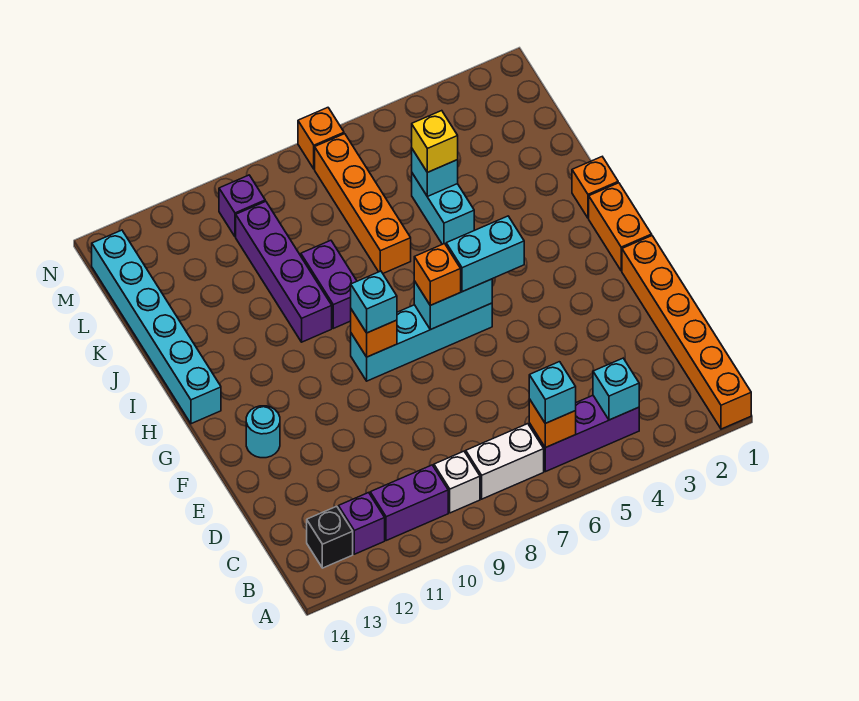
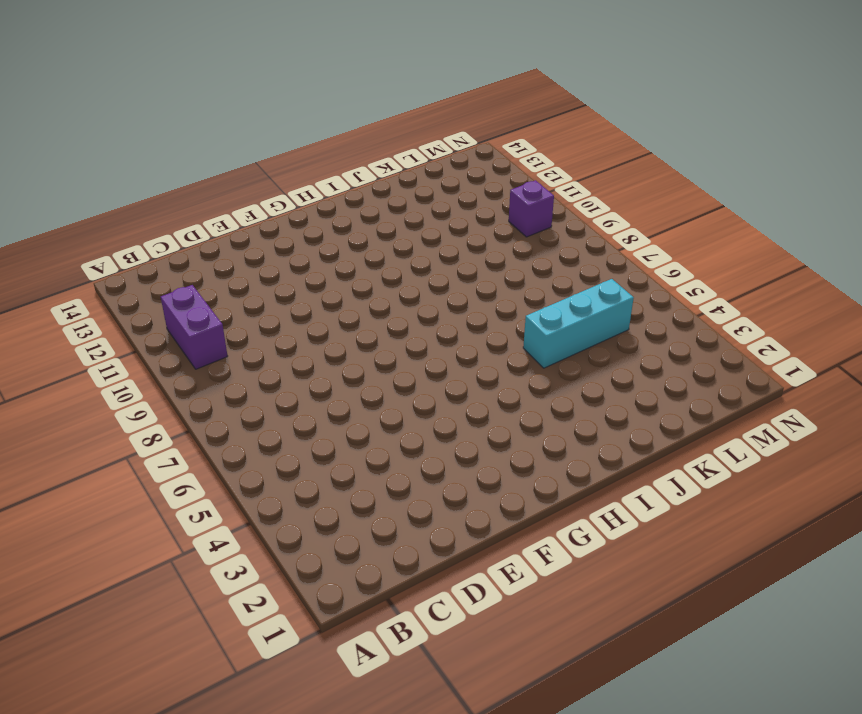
cyan brick J5:L5 level 1 -> cyan brick J5:K5 level 1
none -> orange brick A1:F1 level 1
none -> purple brick B4:B6 level 1
none -> white brick B7:B8 level 1

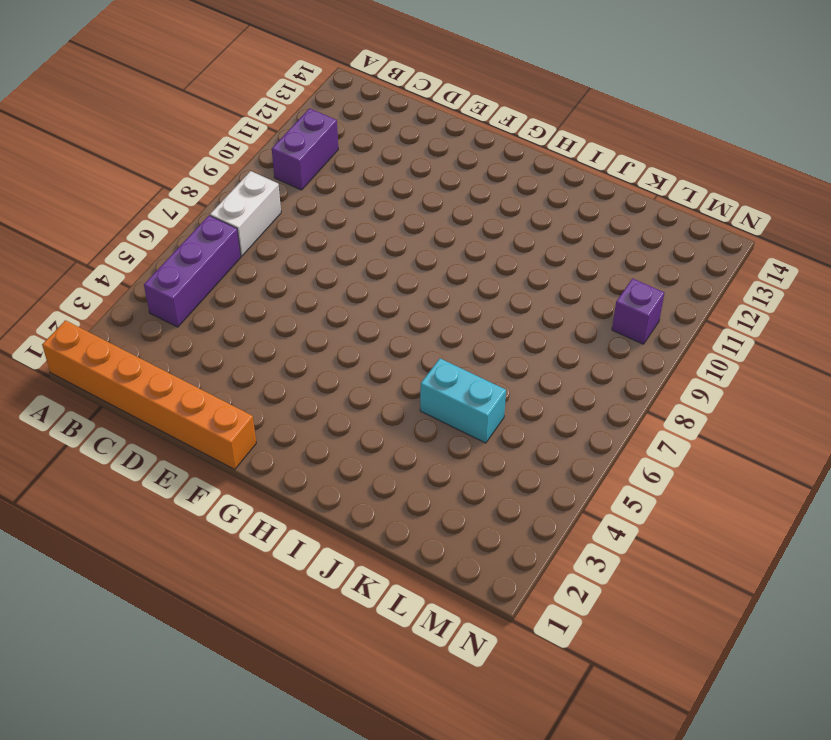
none -> white brick B9 level 1
none -> purple brick B12 level 1
none -> black brick B13 level 1

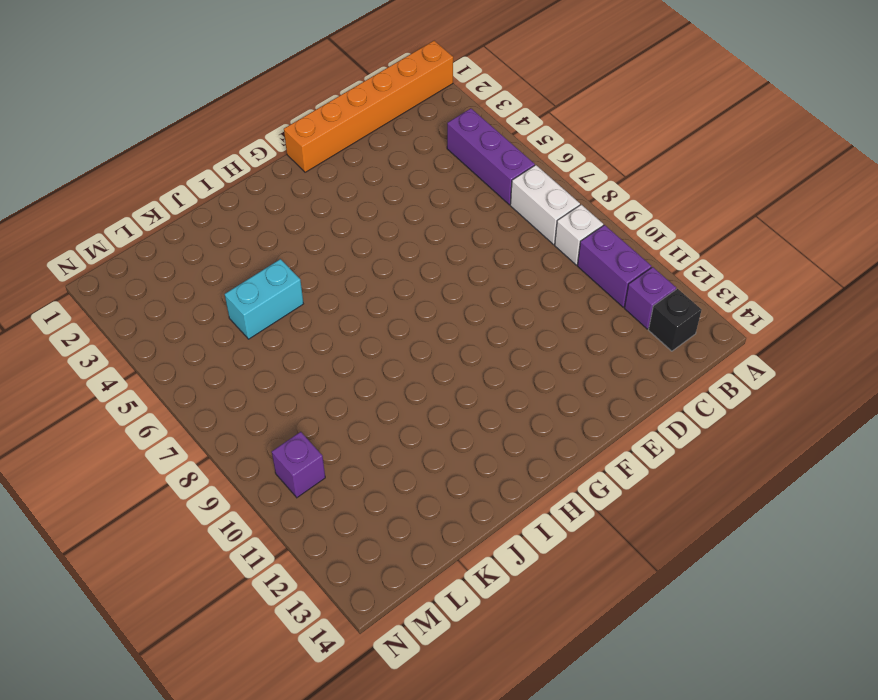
none -> cyan round brick F13 level 1
none -> orange brick G1:H1 level 1
none -> cyan brick G6:G9 level 1

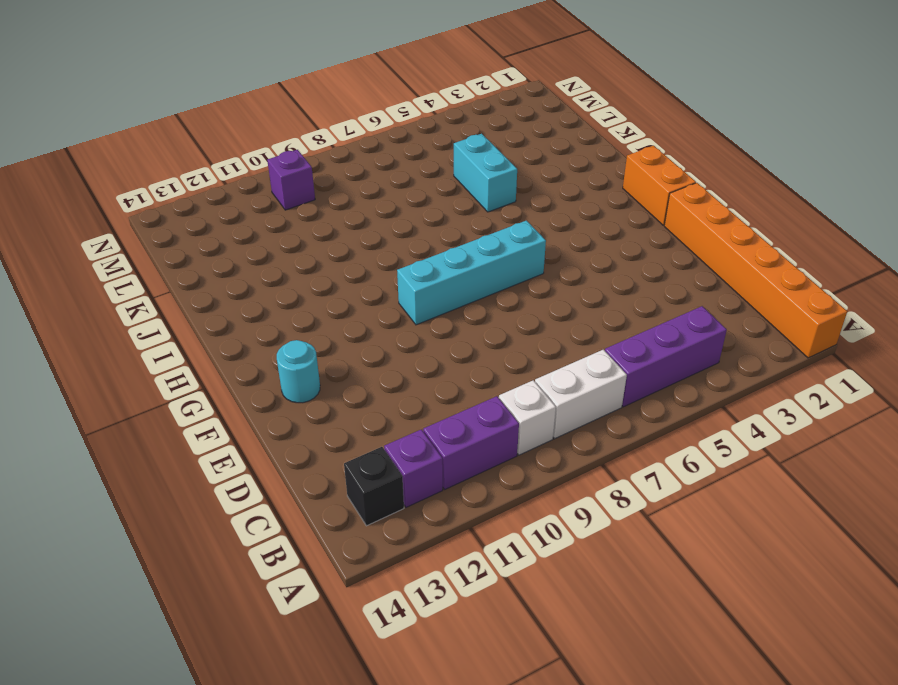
none -> cyan brick H14:M14 level 1
none -> orange brick I1 level 1
none -> purple brick I9:J9 level 1

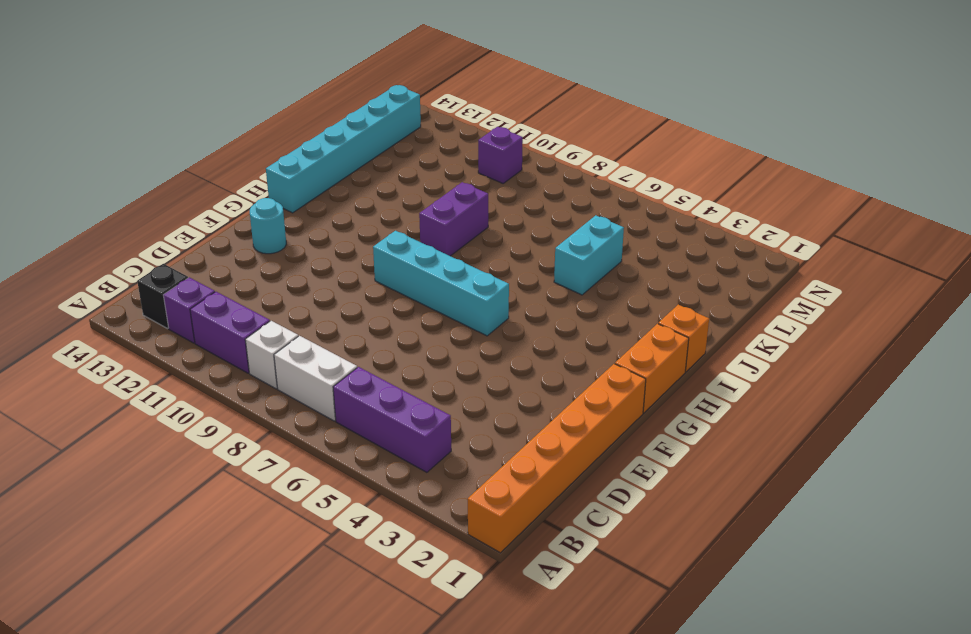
none -> purple brick I10:L10 level 1
none -> orange brick J7:M7 level 1
none -> orange brick N7 level 1

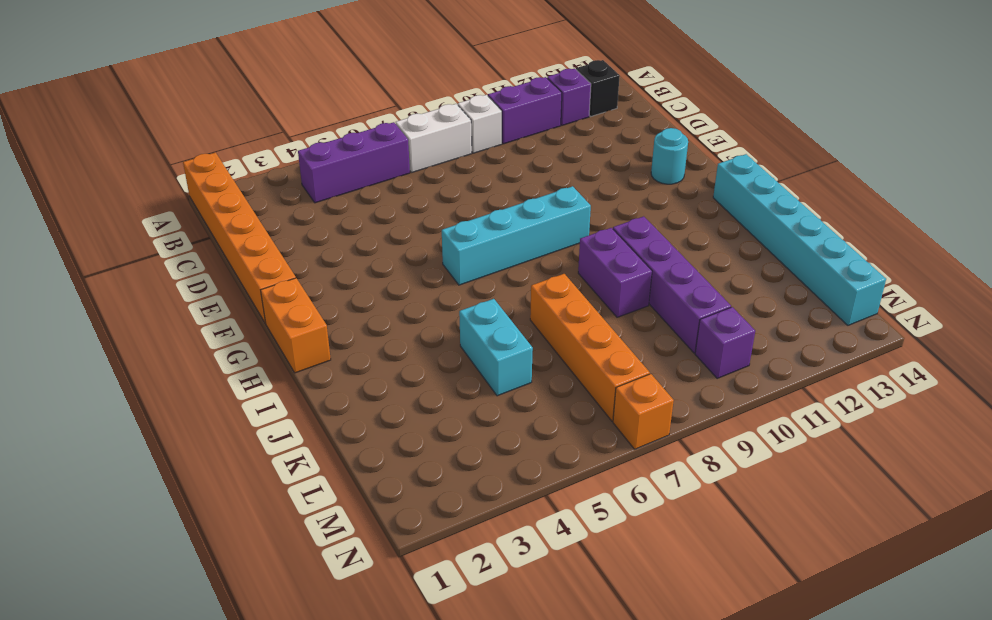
none -> orange brick I1 level 1
none -> cyan brick B4 level 2
none -> orange brick B6 level 2

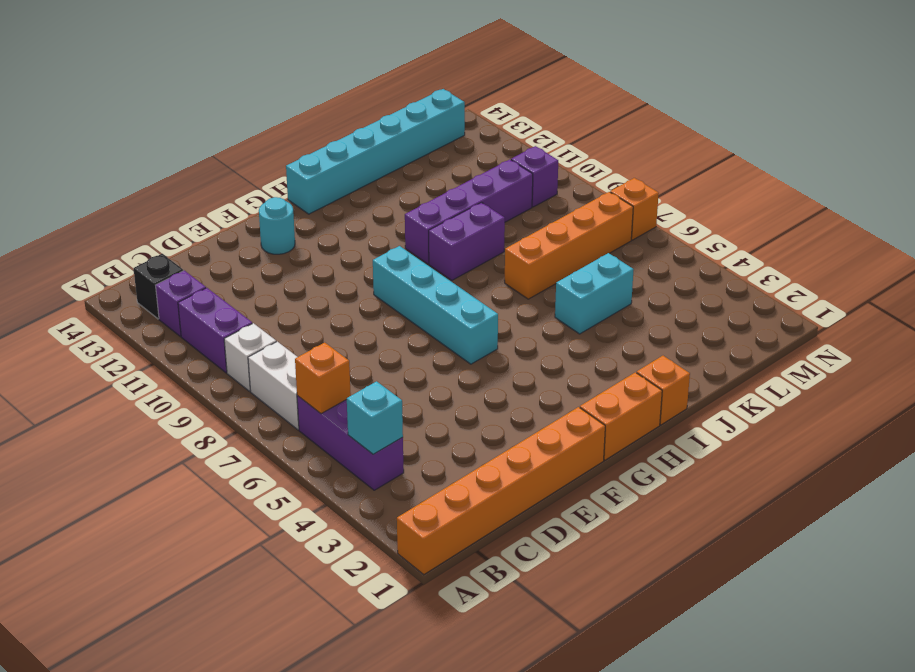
none -> cyan brick G6:G7 level 2
none -> orange brick G9 level 2
none -> cyan brick K5 level 2

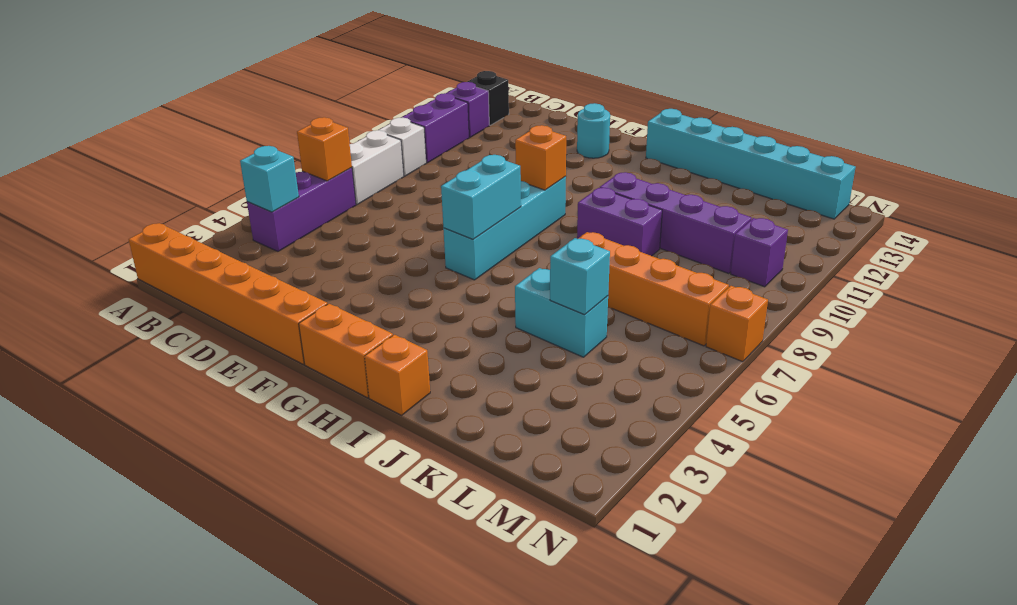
none -> cyan brick B6 level 3
none -> cyan brick G5:G6 level 3
none -> orange brick G7 level 3

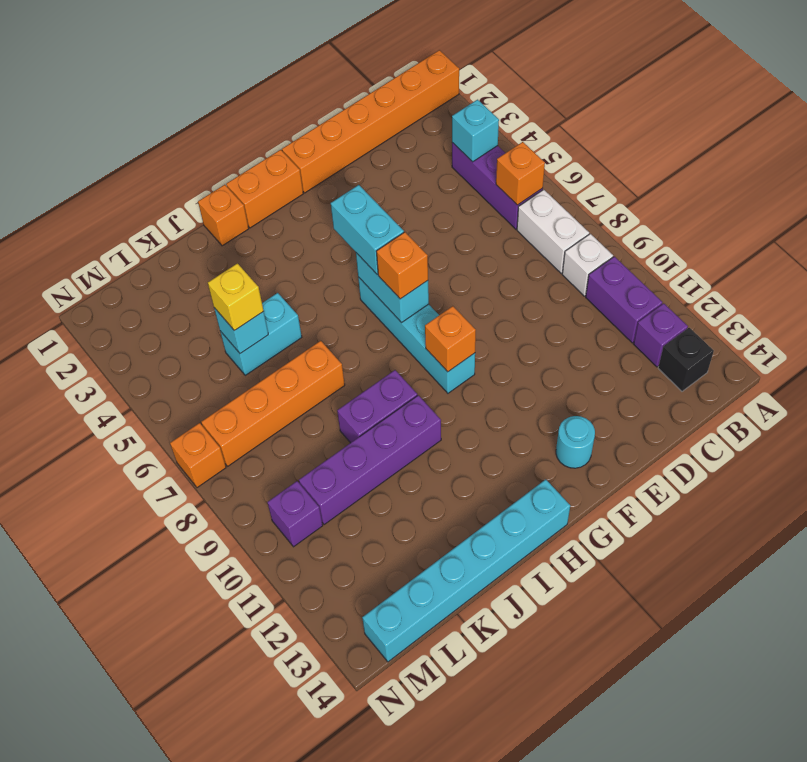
none -> cyan brick B6 level 3
none -> cyan brick G9 level 3

